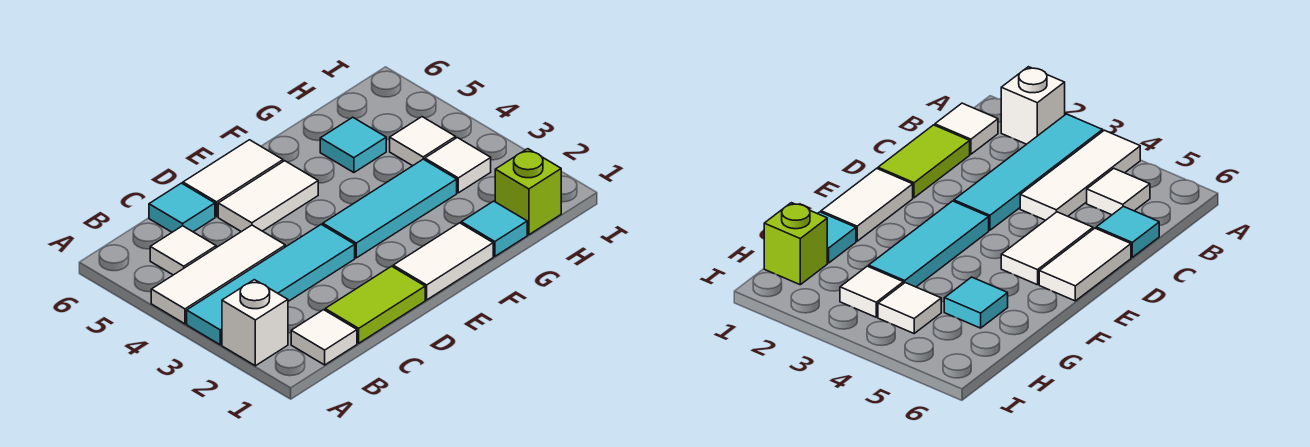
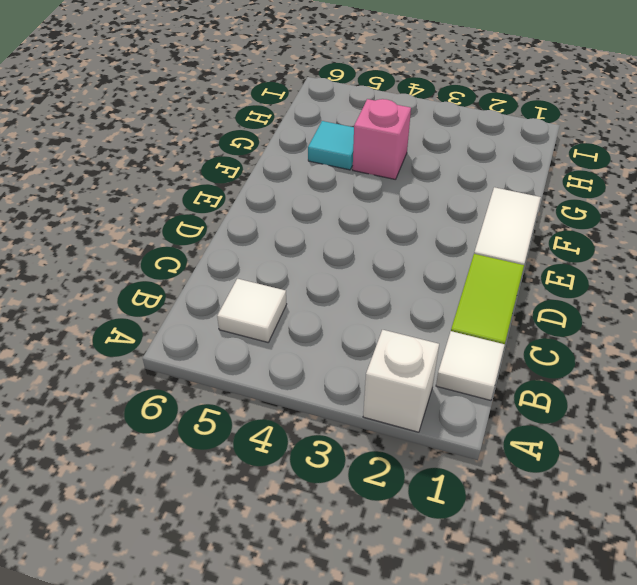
pink brick G4 level 1 -> none
none -> cyan tile A3:D3 level 1
none -> white tile A4:C4 level 1
none -> cyan tile C6 level 1

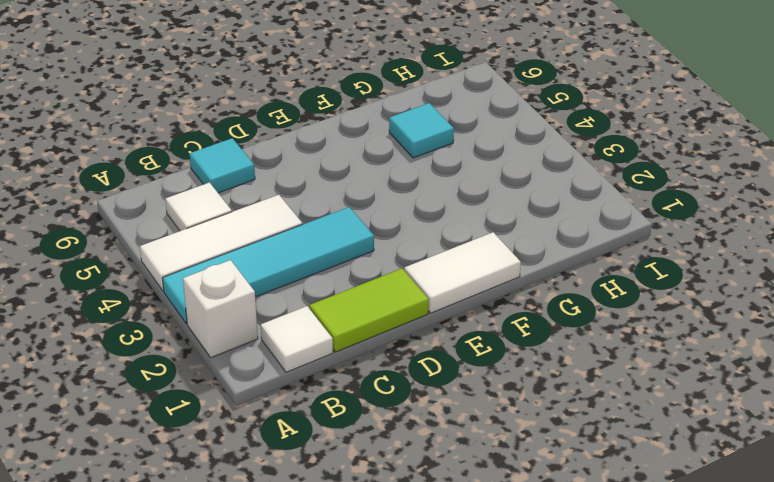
none -> white tile D5:E5 level 1
none -> white tile D6:E6 level 1
none -> cyan tile E3:G3 level 1

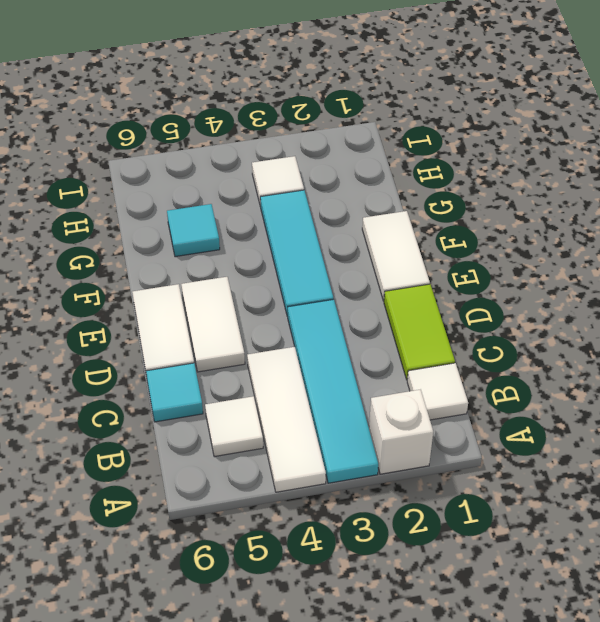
none -> cyan tile G1 level 1
none -> lime brick H1 level 1
none -> white tile H4 level 1

